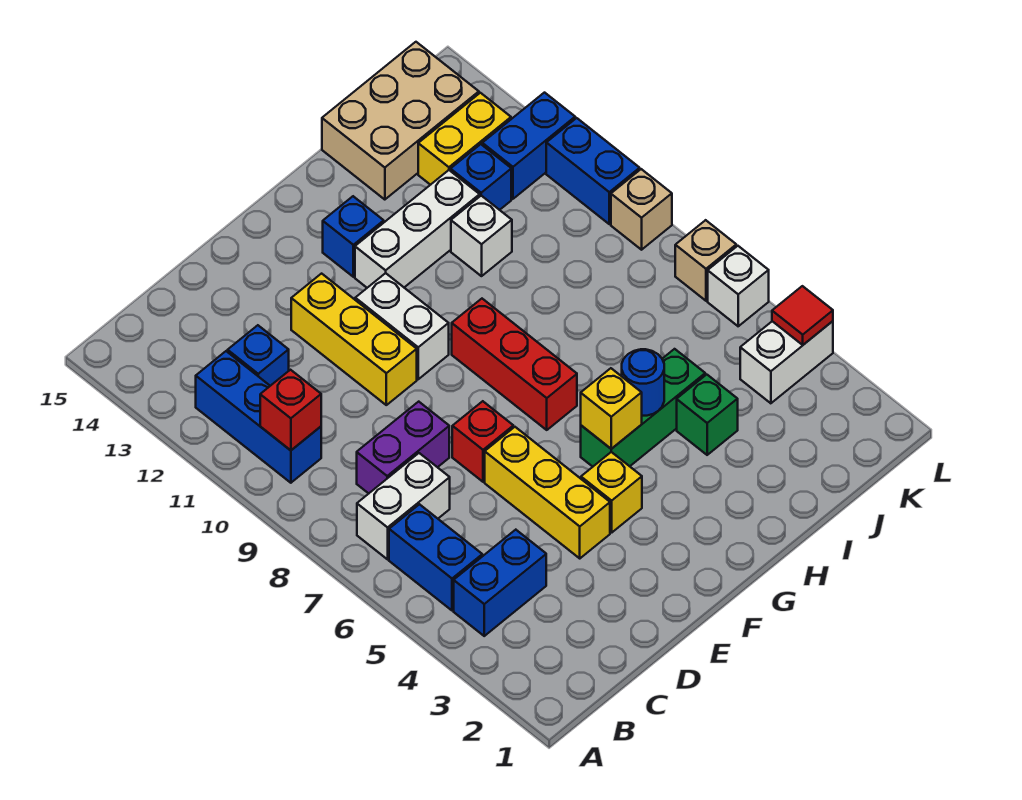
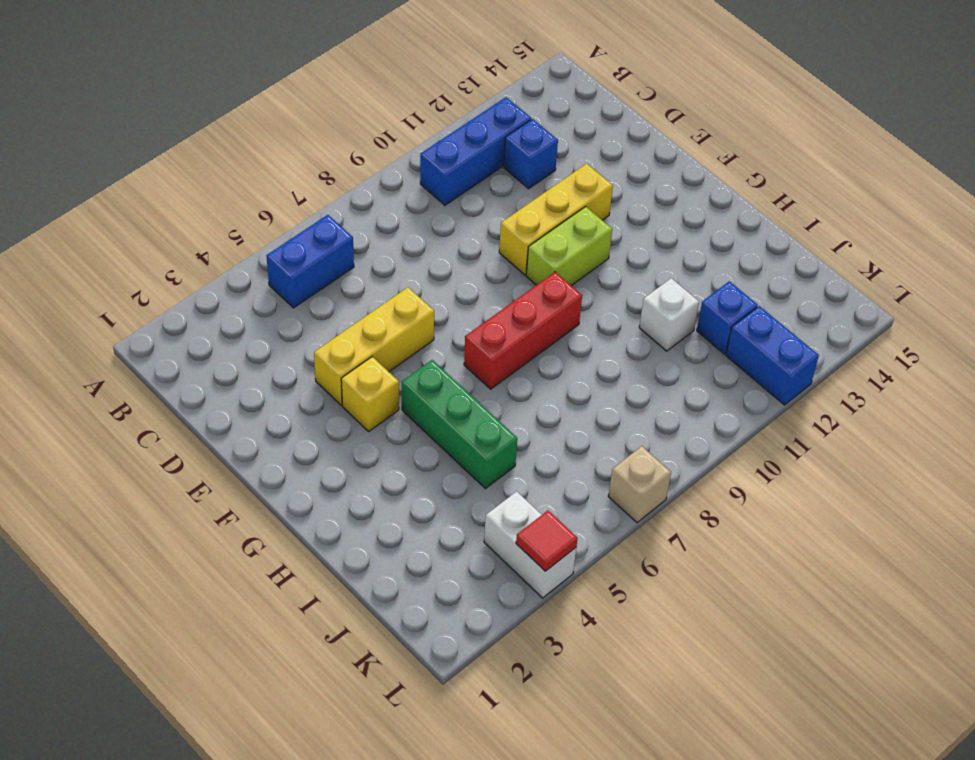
lime brick F10:F11 level 1 -> white brick F10:F11 level 1
none -> blue brick B4:C4 level 1
none -> white brick B7:C7 level 1
none -> purple brick C8:D8 level 1
none -> red brick E7 level 1

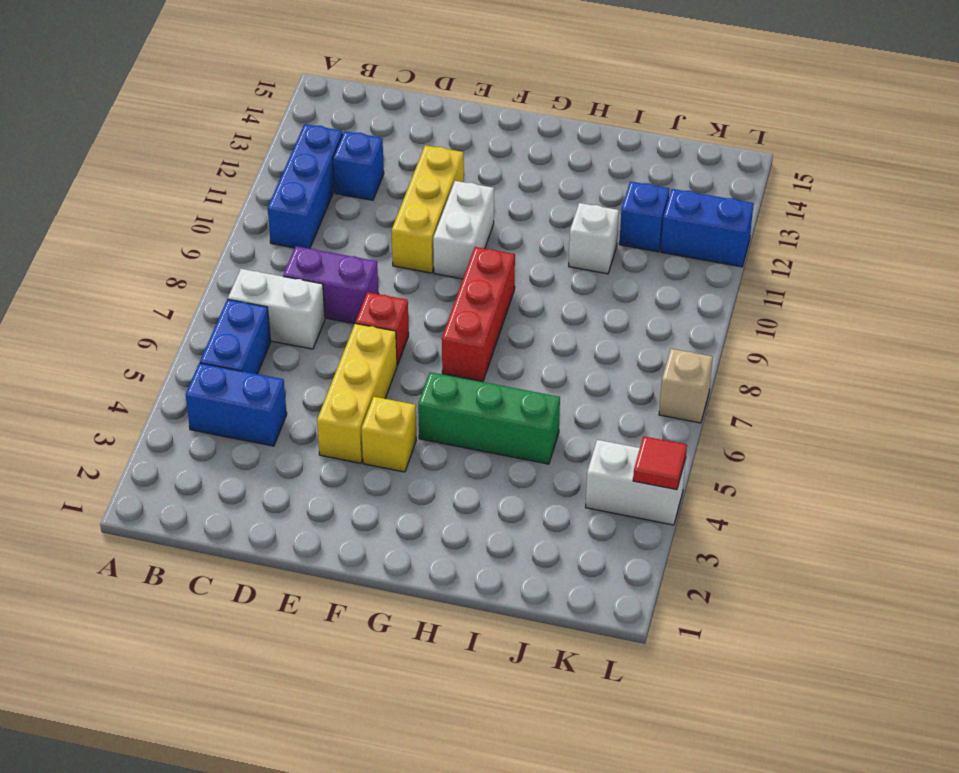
none -> white brick G12:I12 level 1
none -> blue brick G13 level 1
none -> green brick I4 level 1
none -> tan brick I14:K15 level 1

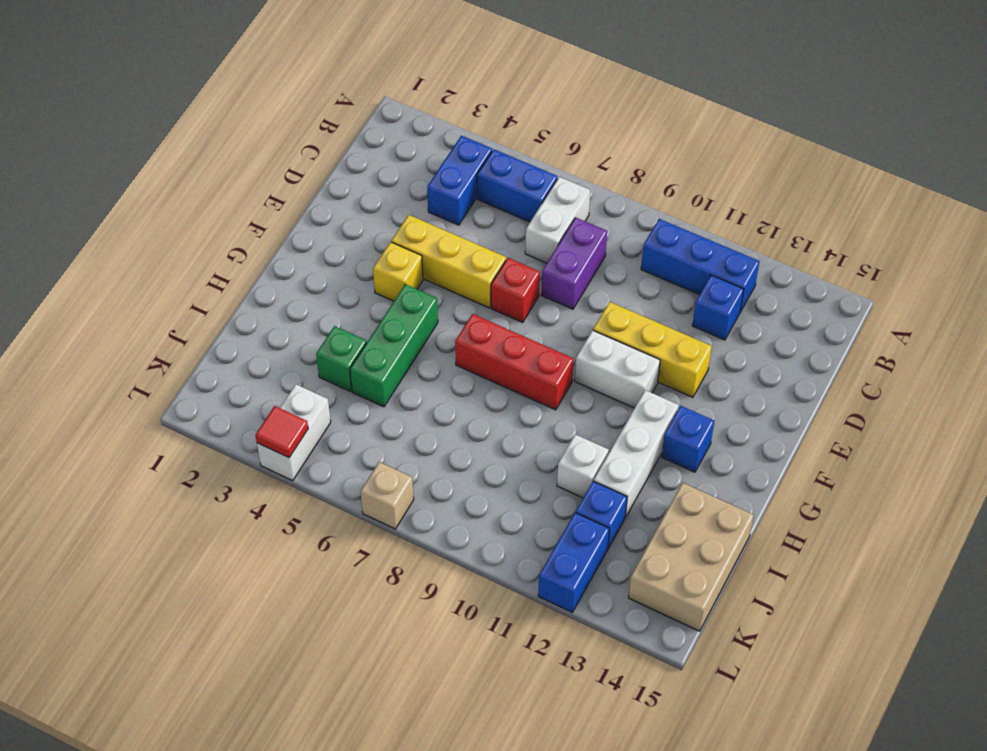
none -> yellow brick J13:K13 level 1
none -> white brick L6 level 1
none -> tan brick L9 level 1
none -> blue brick L10:L11 level 1

